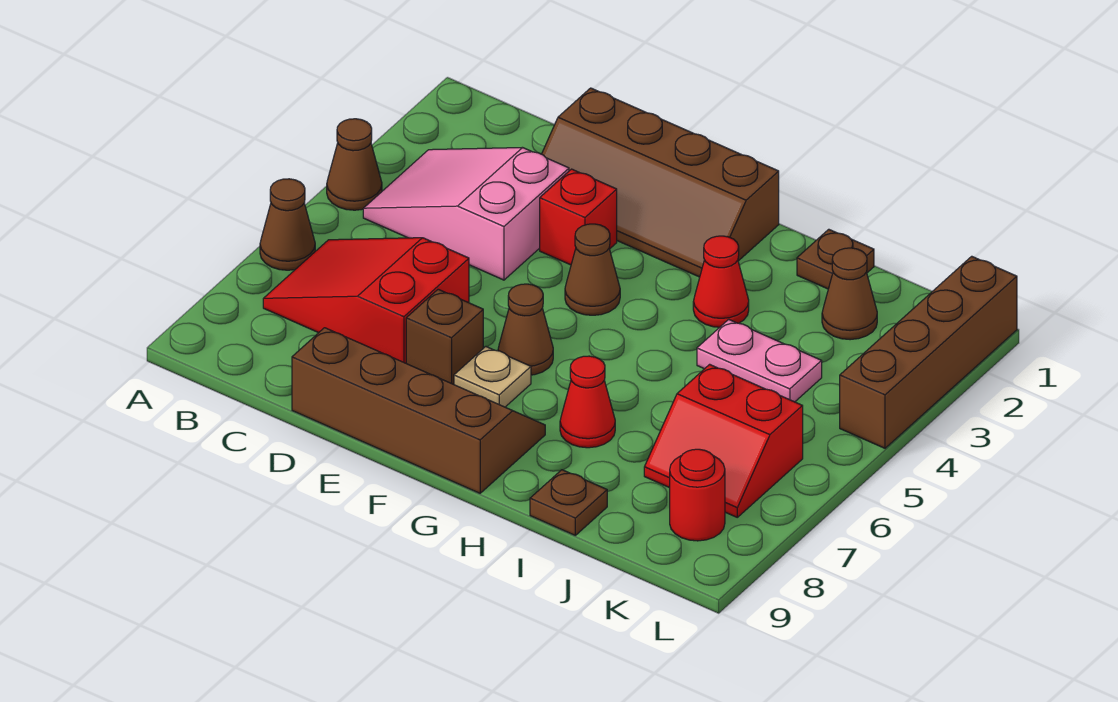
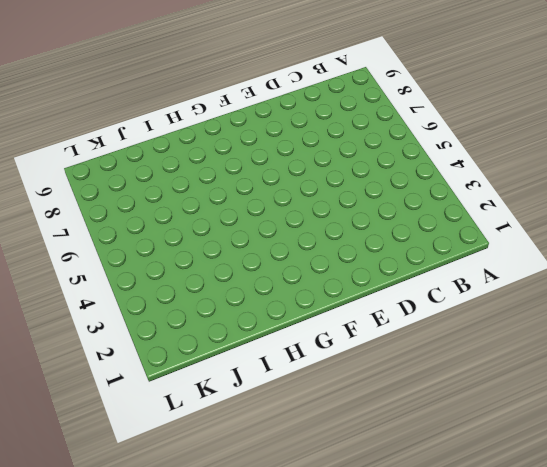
none -> brown cone A4 level 1
none -> brown cone A6 level 1
none -> pink slope B3:D4 level 1 top D

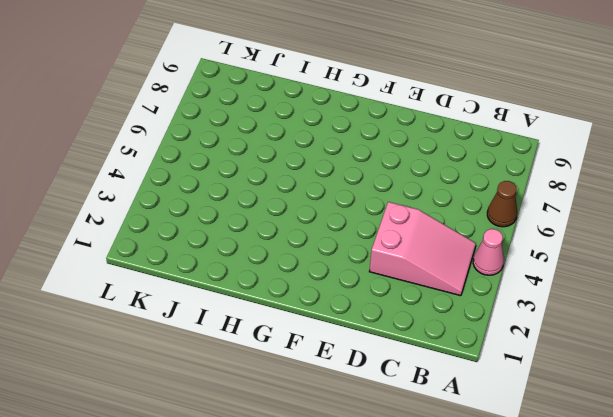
pink cone A4 level 1 -> brown cone A4 level 1
none -> red slope B6:D7 level 1 top D
none -> brown slope D1:G2 level 1 top 1
none -> brown slope D8:G9 level 1 top 9

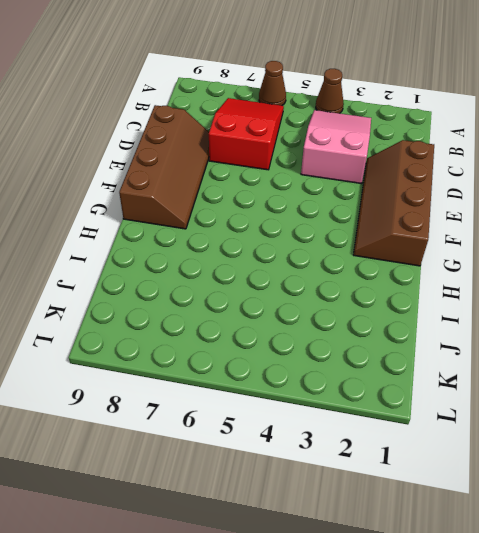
none -> red brick E3 level 1
none -> brown brick E7 level 1
none -> brown cone F4 level 1

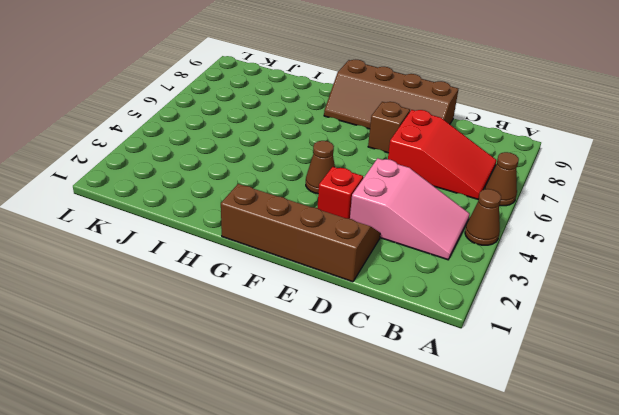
none -> brown cone F6 level 1
none -> tan plate F7 level 1
none -> red cone H3 level 1

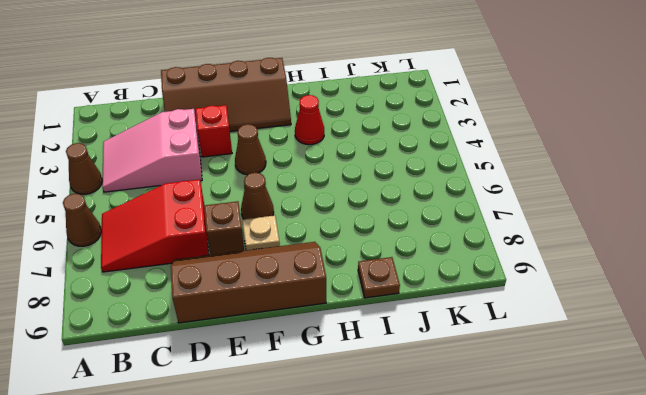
none -> red cone H7 level 1
none -> brown plate I1 level 1
none -> pink plate I4:J4 level 1

